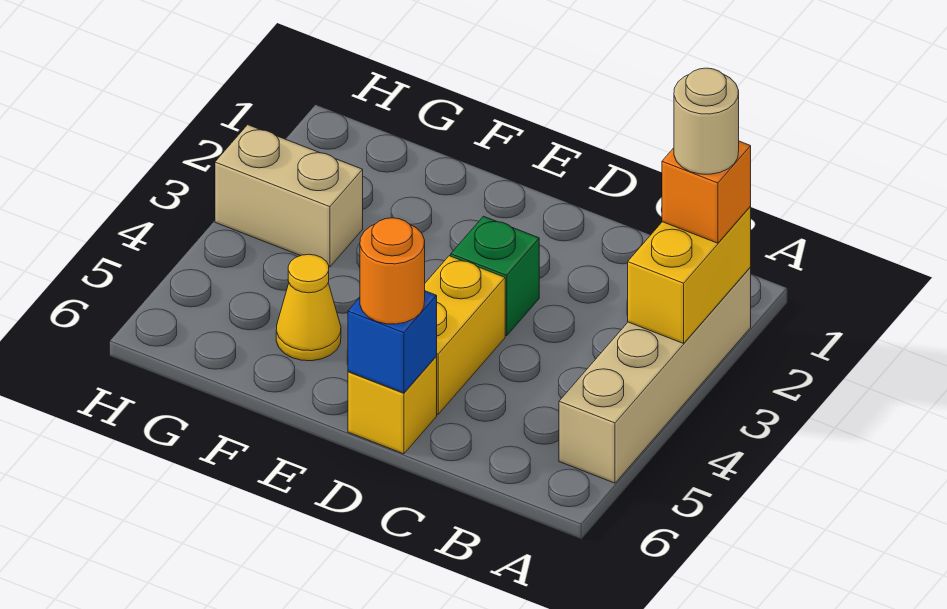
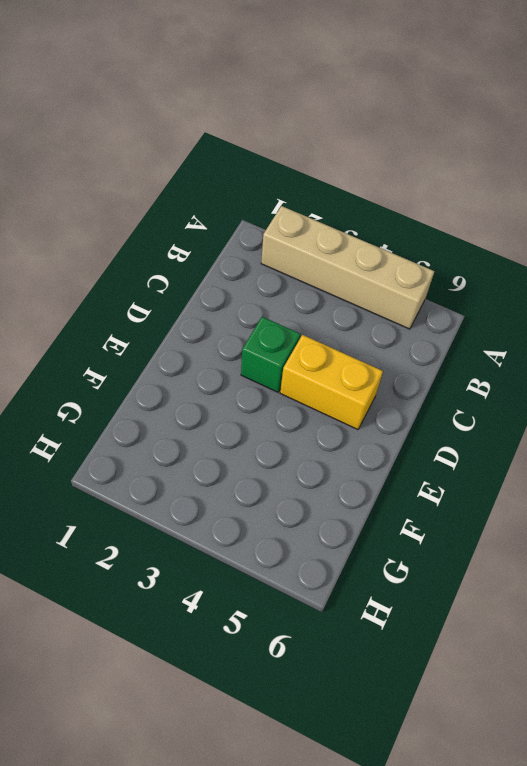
none -> yellow brick D6 level 1
none -> yellow cone F5 level 1

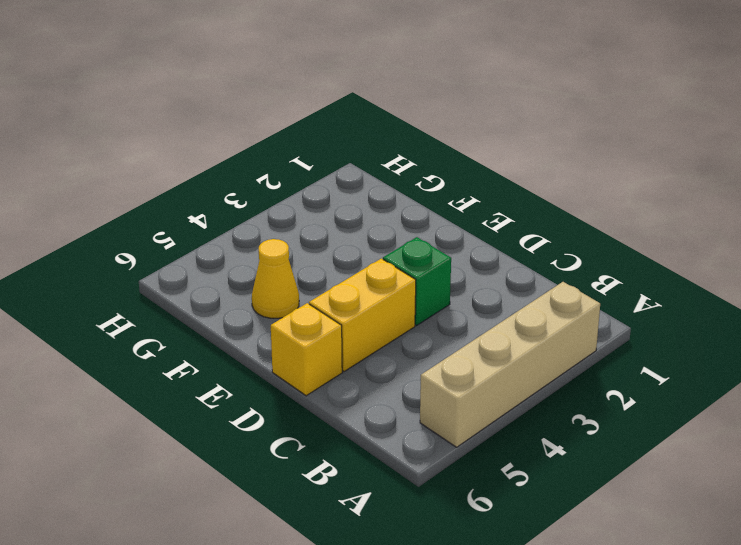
none -> tan brick G3:H3 level 1
none -> yellow brick A2:A3 level 2

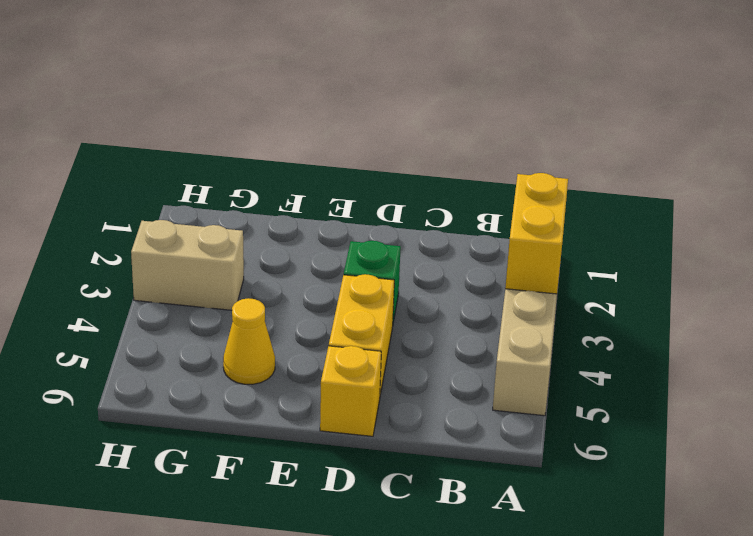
none -> blue brick D6 level 2
none -> orange brick A2 level 3

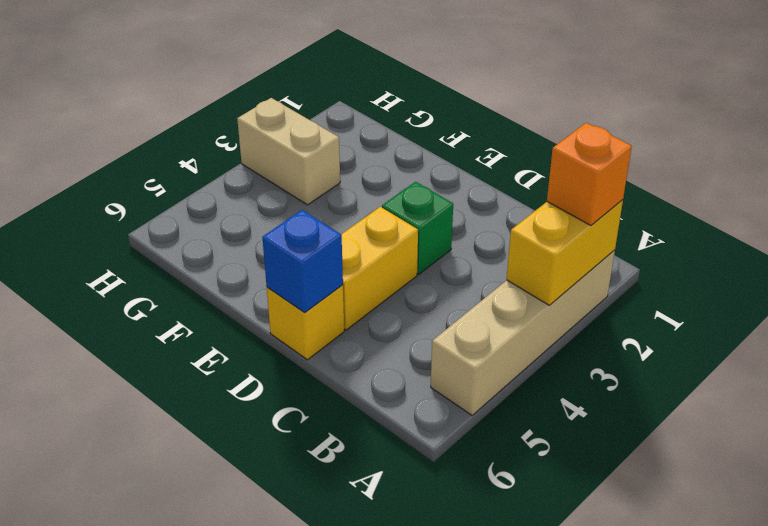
none -> yellow cone F5 level 1
none -> orange round brick D6 level 3

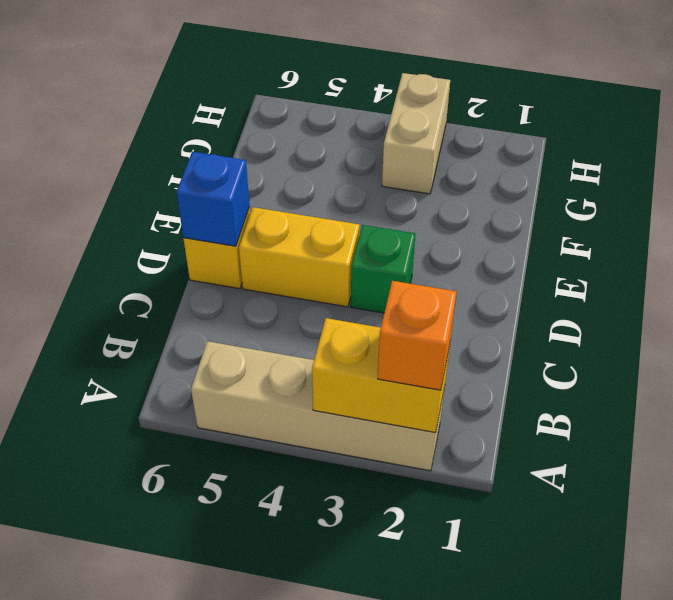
none -> yellow cone F5 level 1
none -> orange round brick D6 level 3

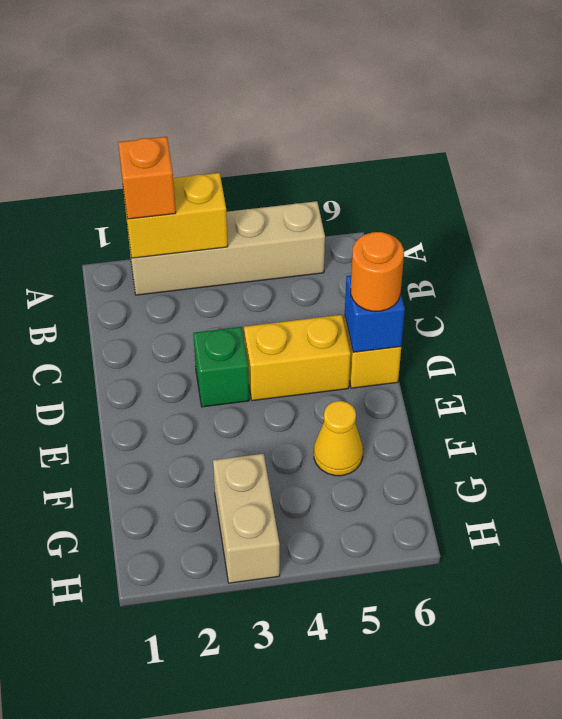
none -> tan round brick A2 level 4

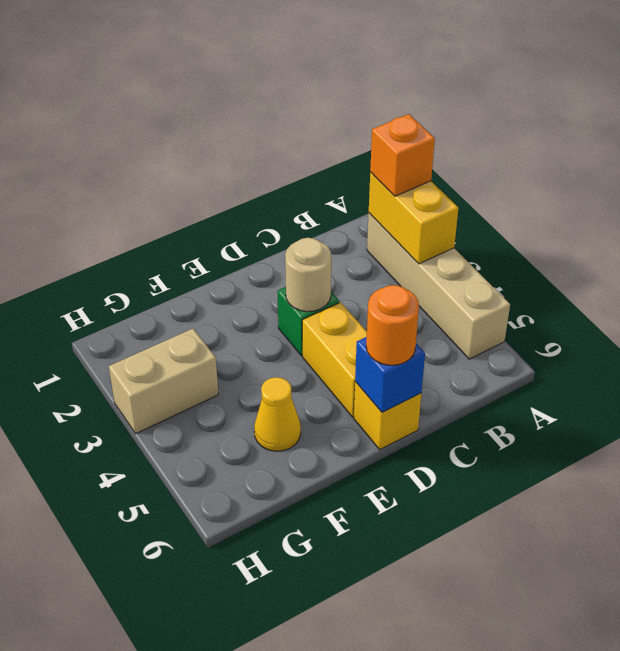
tan round brick D3 level 2 -> tan round brick A2 level 4

